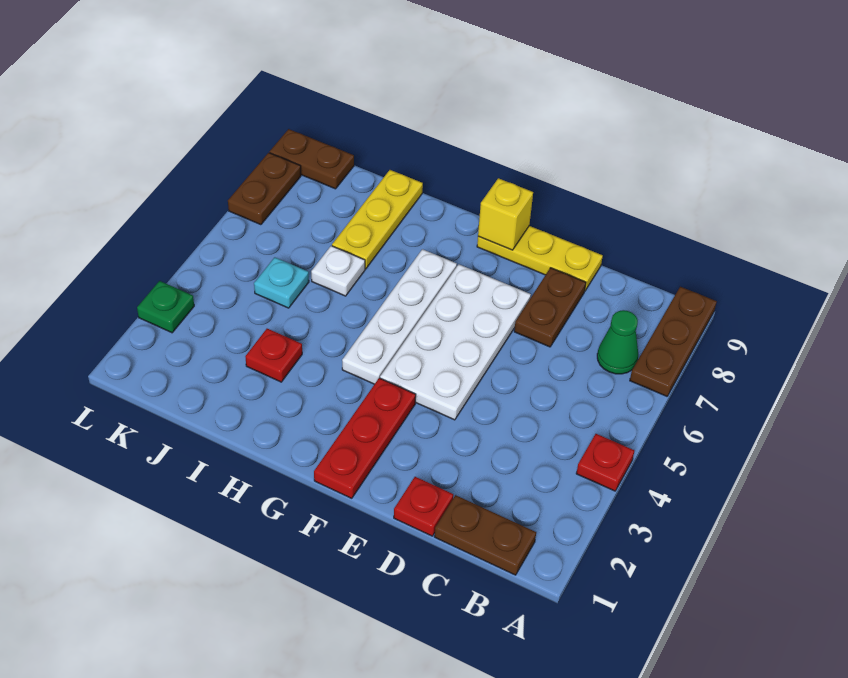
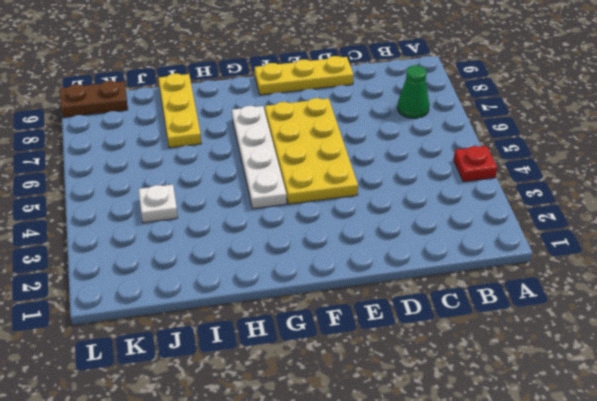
yellow plate E4:F7 level 1 -> white plate E4:F7 level 1
white plate J4 level 1 -> white plate I6 level 1
none -> brown plate A7:A9 level 1
none -> brown plate B1:C1 level 1
none -> red plate D1 level 1

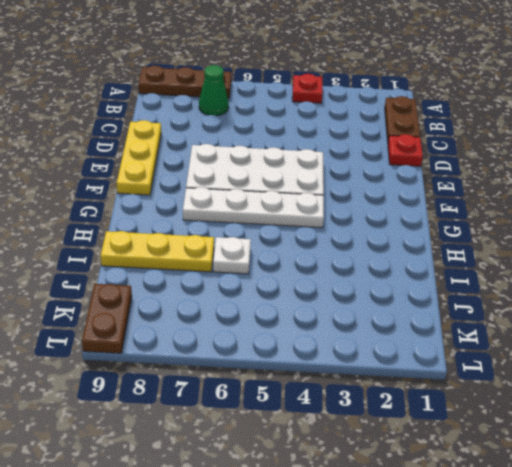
none -> brown plate D7:D8 level 1
none -> red plate F1:F3 level 1
none -> red plate I3 level 1

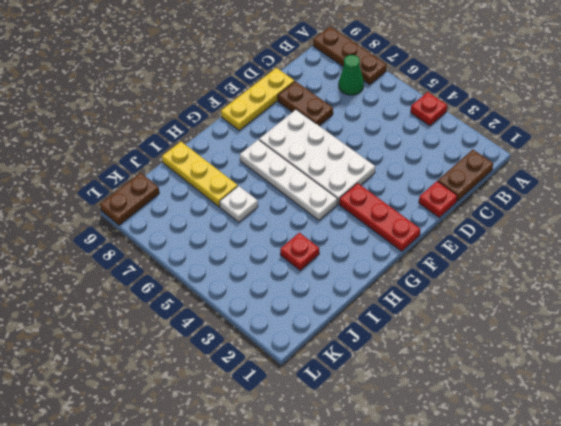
none -> cyan plate J5 level 1
none -> green plate L3 level 1
none -> brown plate L7:L8 level 1

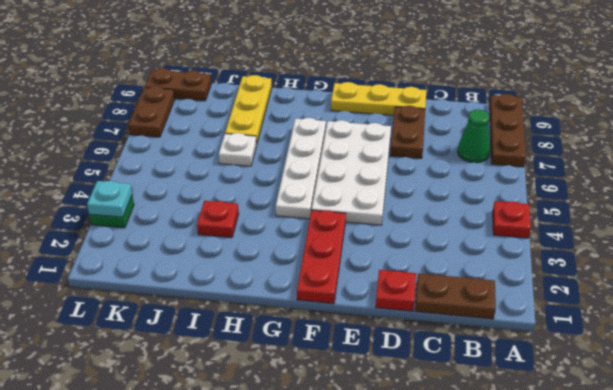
cyan plate L3 level 2 -> cyan plate J5 level 1
none -> yellow brick F9 level 2

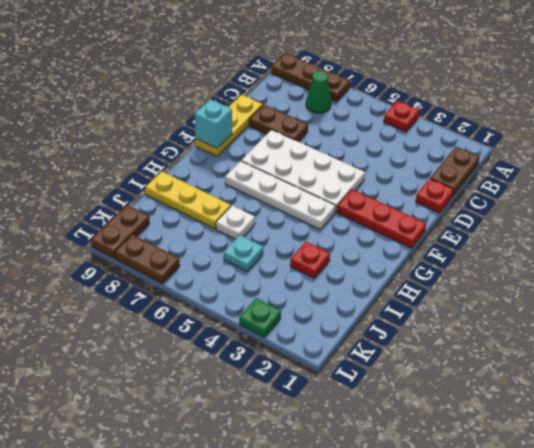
cyan brick F9 level 2 -> yellow brick F9 level 2

